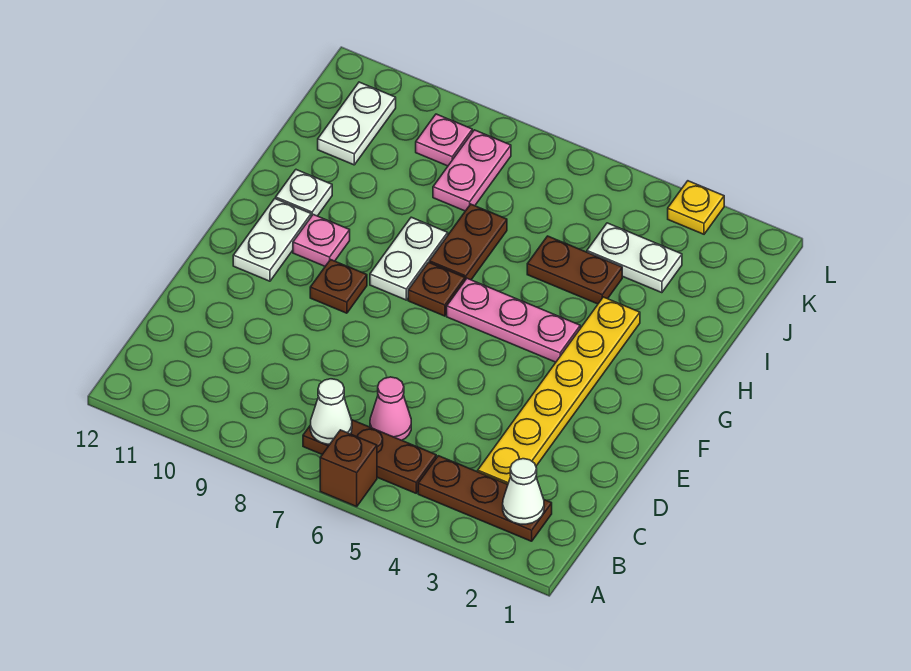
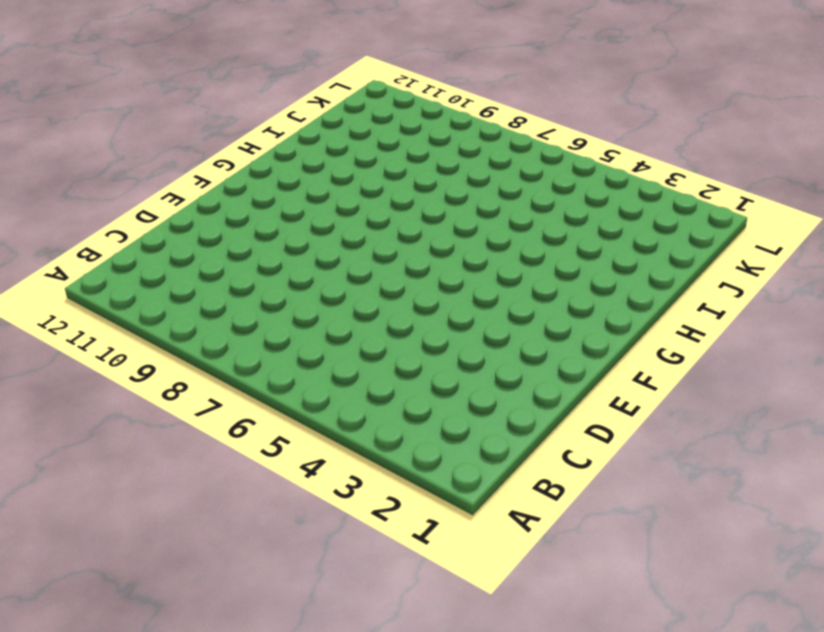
none -> brown brick A6 level 1
none -> brown plate B2:B4 level 1
none -> brown plate B5:B7 level 1

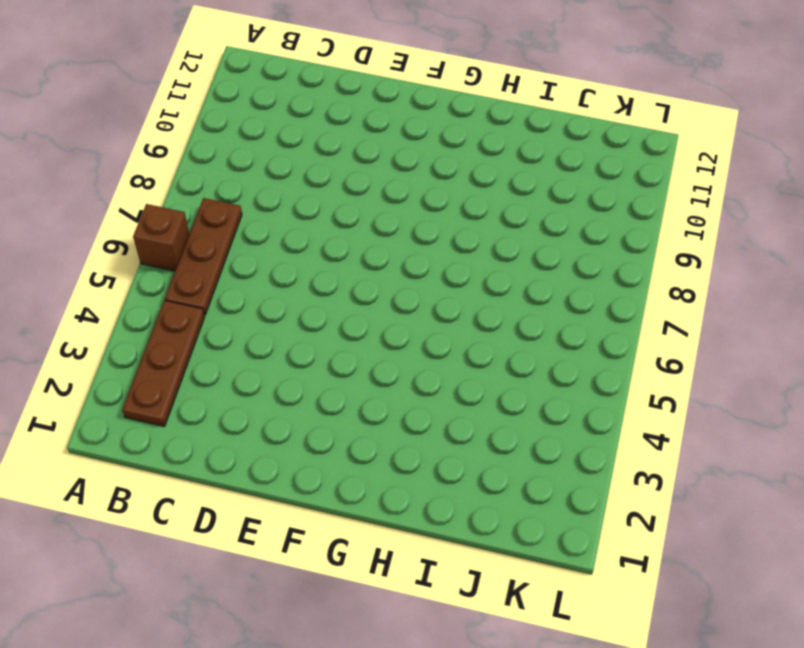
none -> yellow plate C3:H3 level 1
none -> pink cone C6 level 1
none -> brown plate F9 level 1

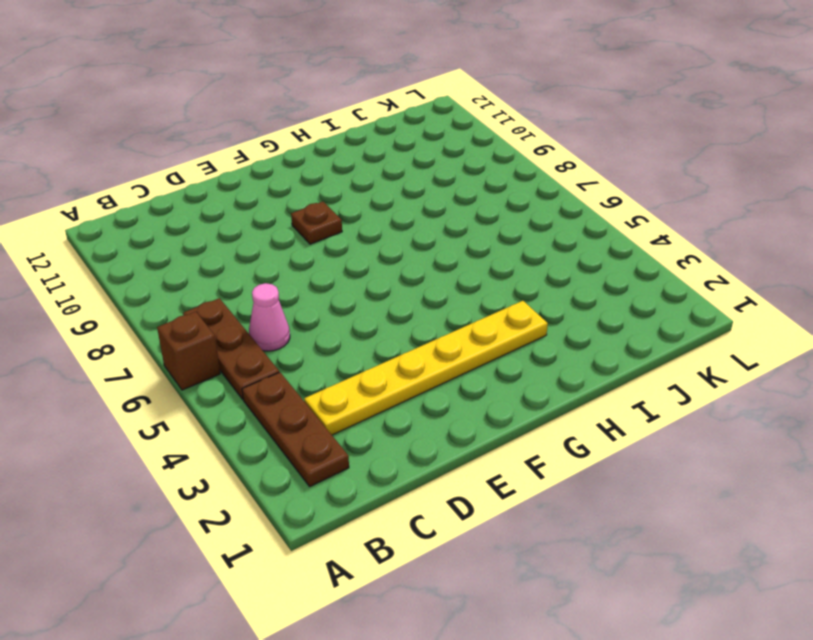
none -> white plate F11:G11 level 1
none -> pink plate G4:G6 level 1
none -> brown plate G7 level 1

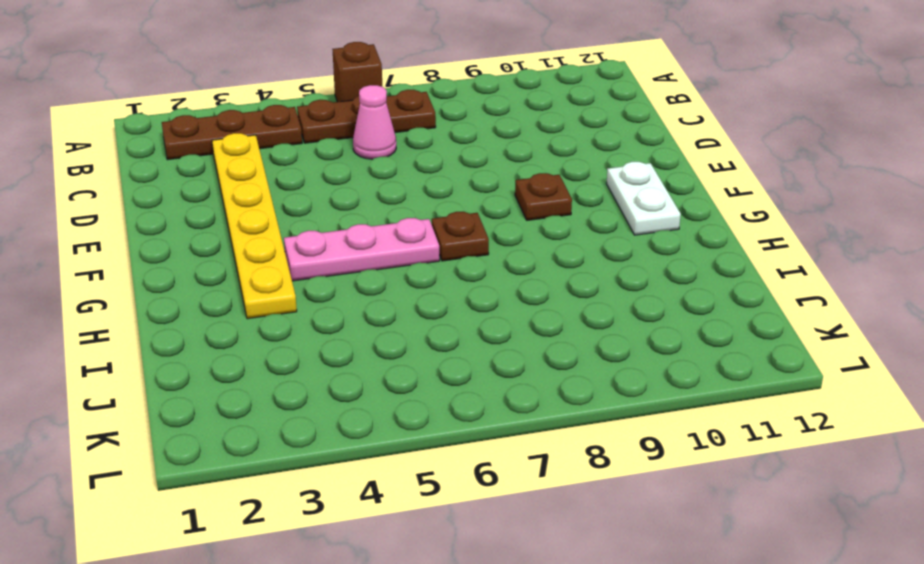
none -> white plate G8:H8 level 1
none -> pink plate G10 level 1
none -> brown plate H7:I7 level 1

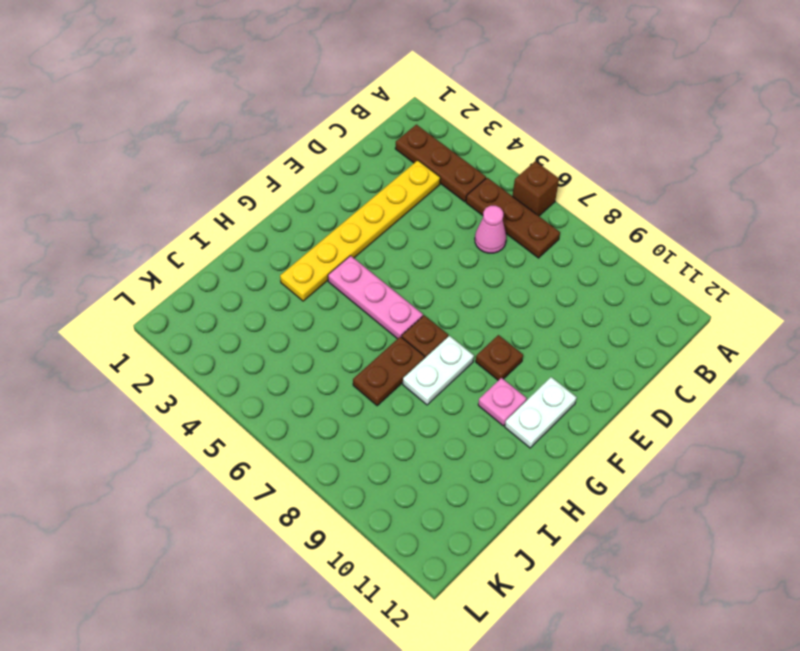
none -> white plate H11 level 1
none -> brown plate I4:I5 level 1
none -> white plate J3:J4 level 1

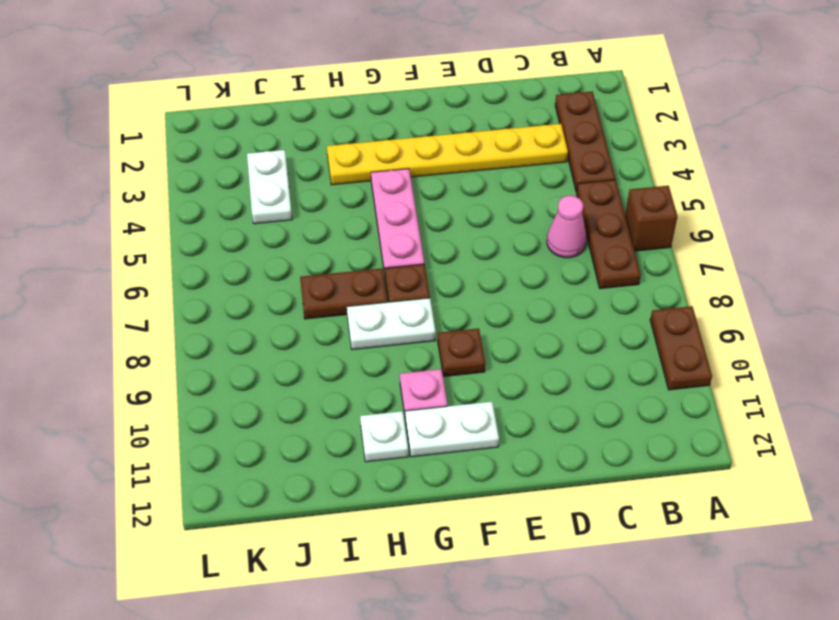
brown plate A9:A10 level 1 -> brown plate I4:I5 level 1
none -> pink plate J8:K8 level 1
none -> white plate J11:K11 level 1
none -> pink plate K9 level 1

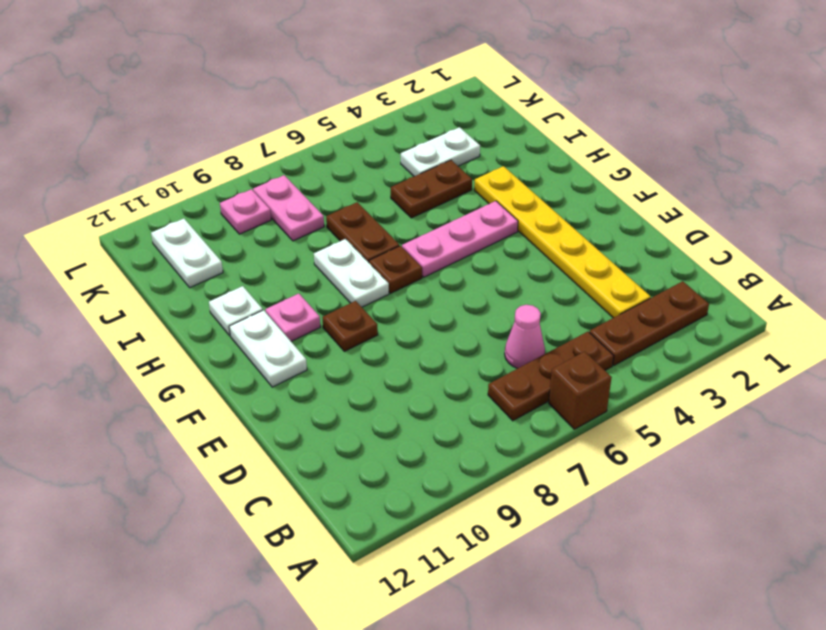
none -> yellow plate L3 level 1
none -> white cone B2 level 2
none -> white cone B7 level 2

